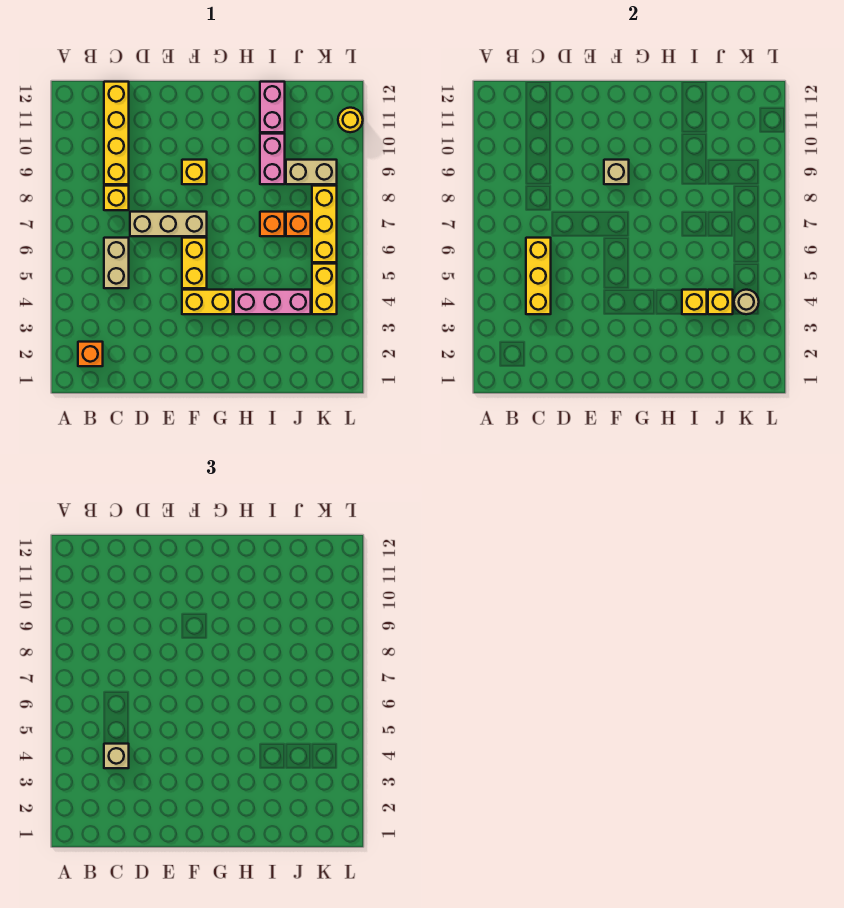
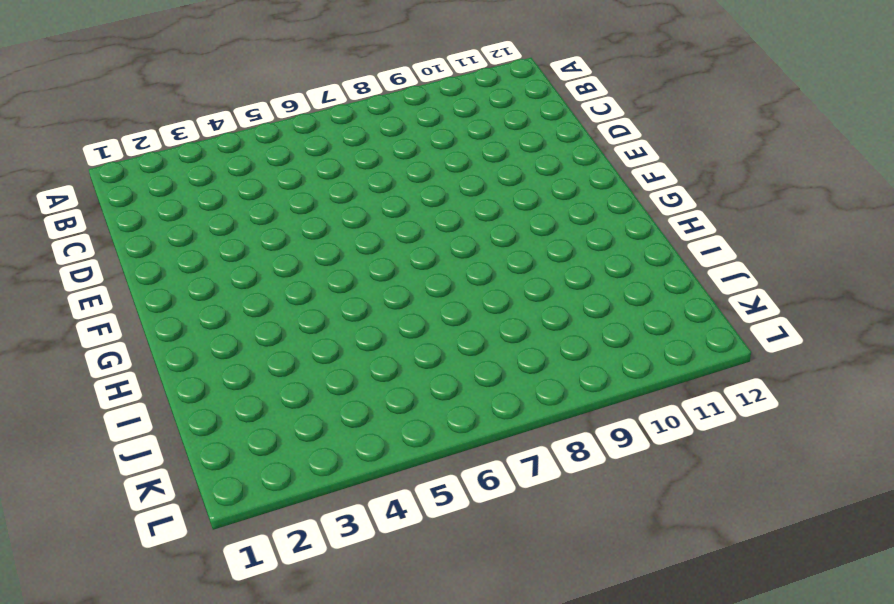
none -> orange brick B2 level 1
none -> tan brick C5:C6 level 1
none -> yellow brick C8 level 1

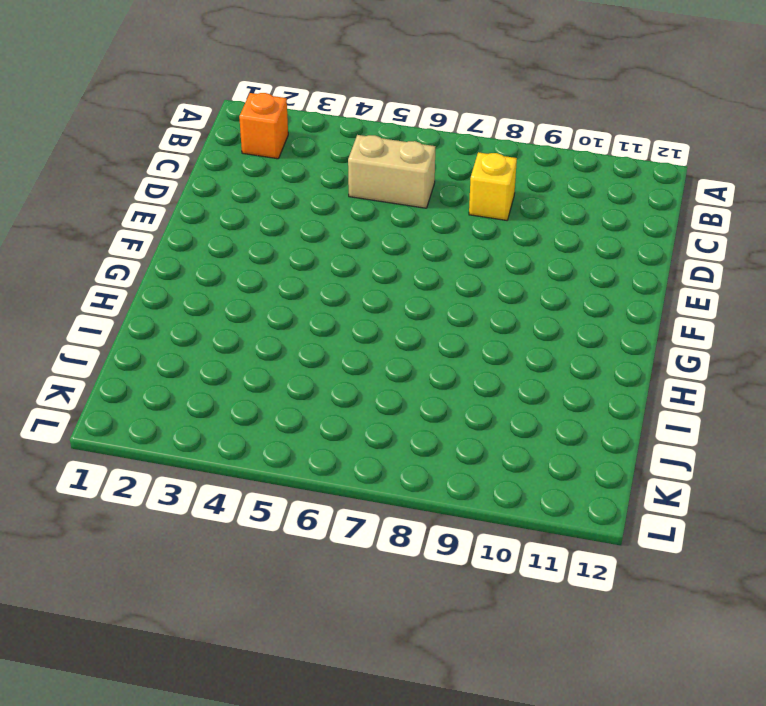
none -> yellow brick C9:C12 level 1
none -> tan brick D7:F7 level 1
none -> yellow brick F4:G4 level 1

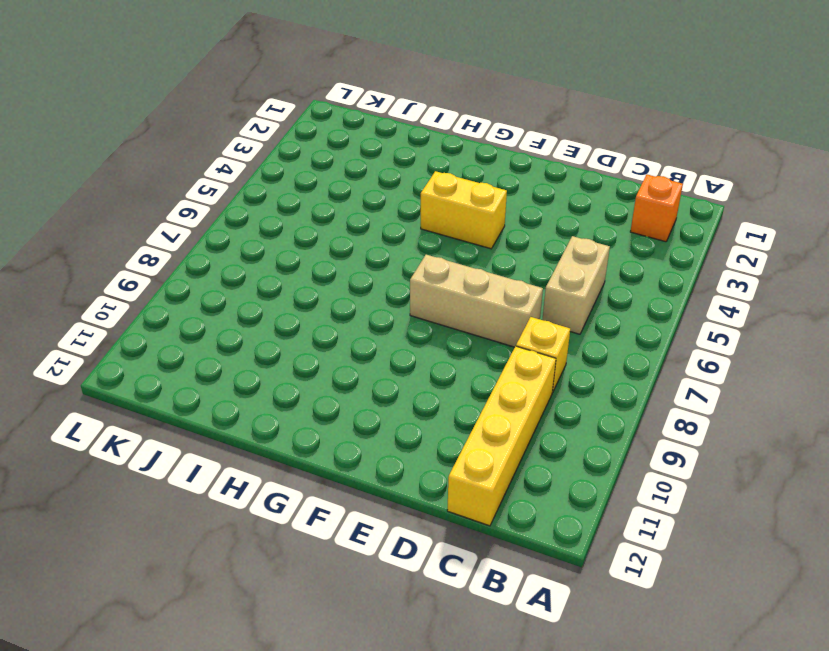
none -> yellow brick F5:F6 level 1
none -> yellow brick F9 level 1
none -> pink brick H4:J4 level 1

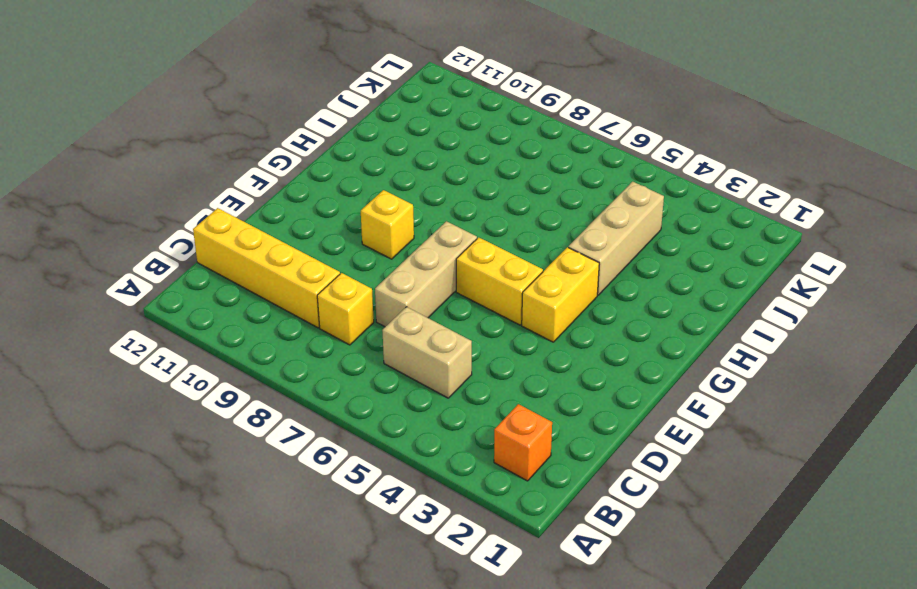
tan brick H4:J4 level 1 -> pink brick H4:J4 level 1
none -> orange brick I7 level 1
none -> pink brick I9:I10 level 1
none -> pink brick I11:I12 level 1

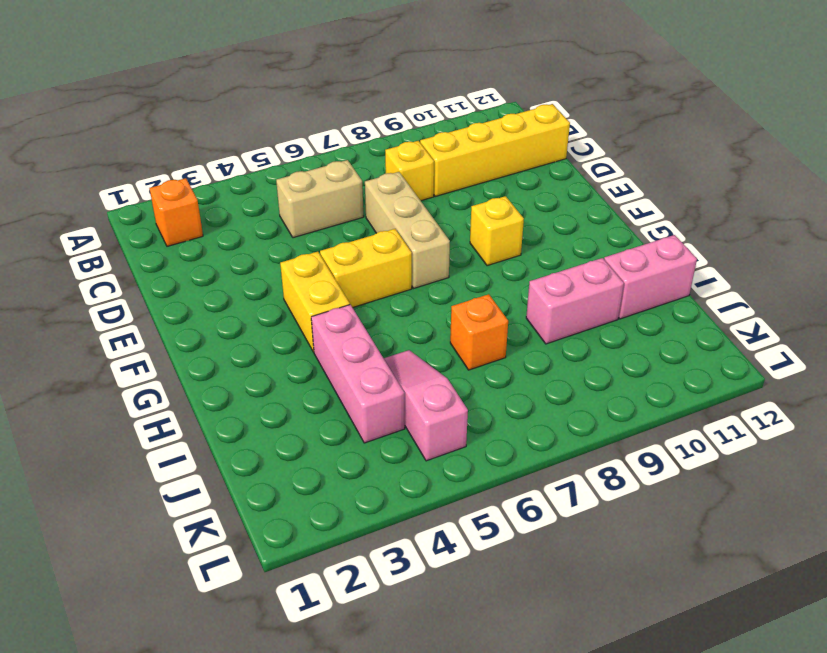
pink slope I5:K5 level 1 top K -> yellow brick K4:K5 level 1
none -> orange brick J7 level 1
none -> tan brick J9:K9 level 1
none -> yellow brick K6:K8 level 1

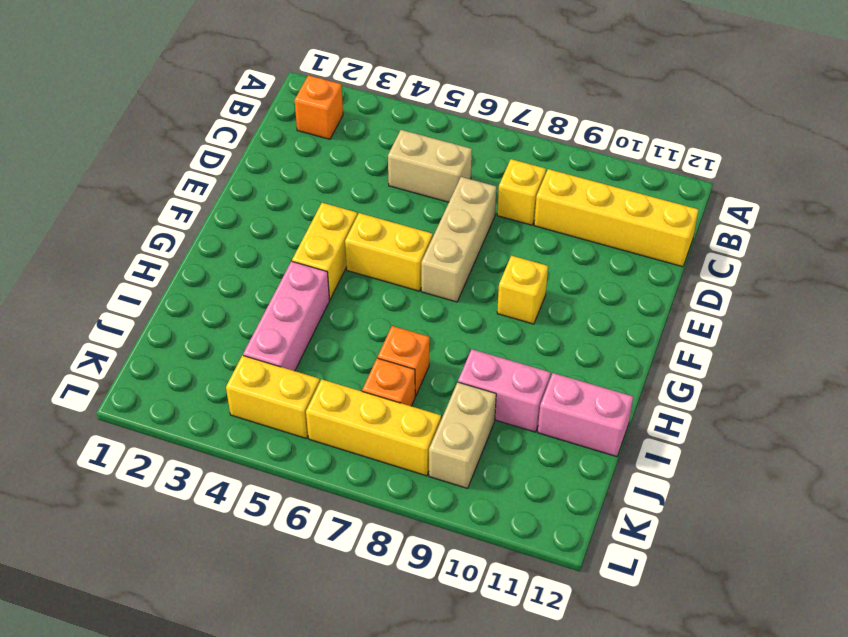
none -> yellow round brick L11 level 1
none -> yellow brick C4:C6 level 2
none -> tan brick F9 level 2

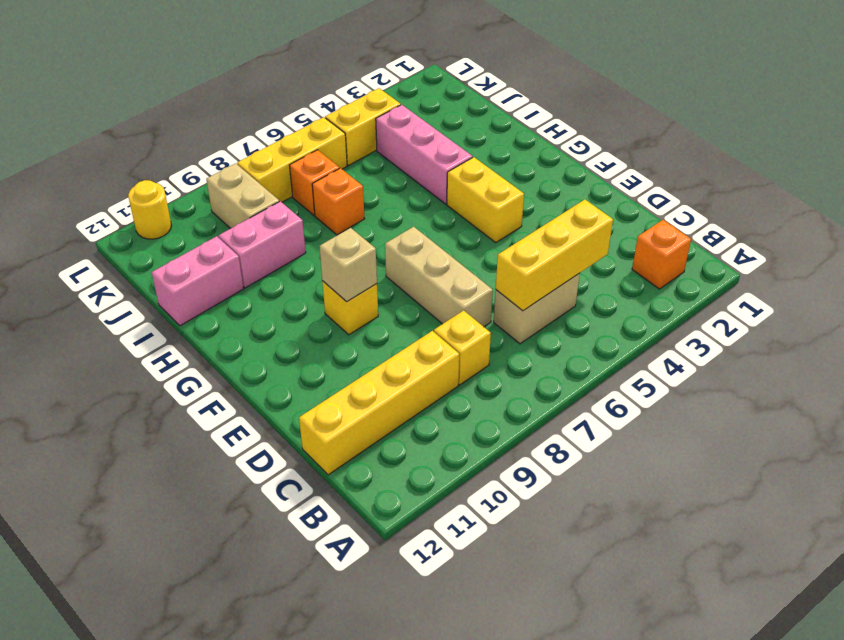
none -> yellow brick F5:F6 level 1
none -> yellow brick I4 level 2
none -> yellow brick J4 level 2

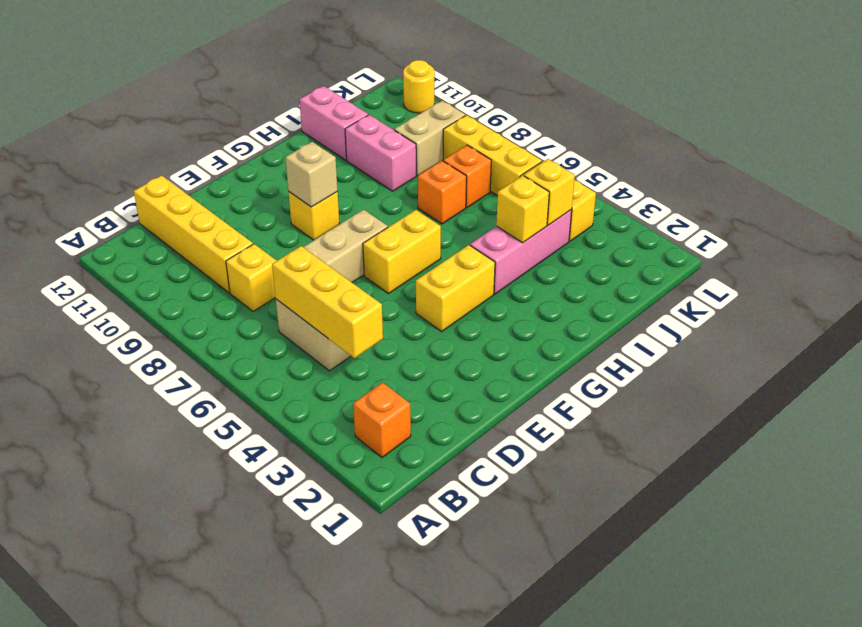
yellow brick F6:G6 level 1 -> yellow brick F5:F6 level 1
none -> tan round brick K4 level 2
none -> tan brick C4 level 3

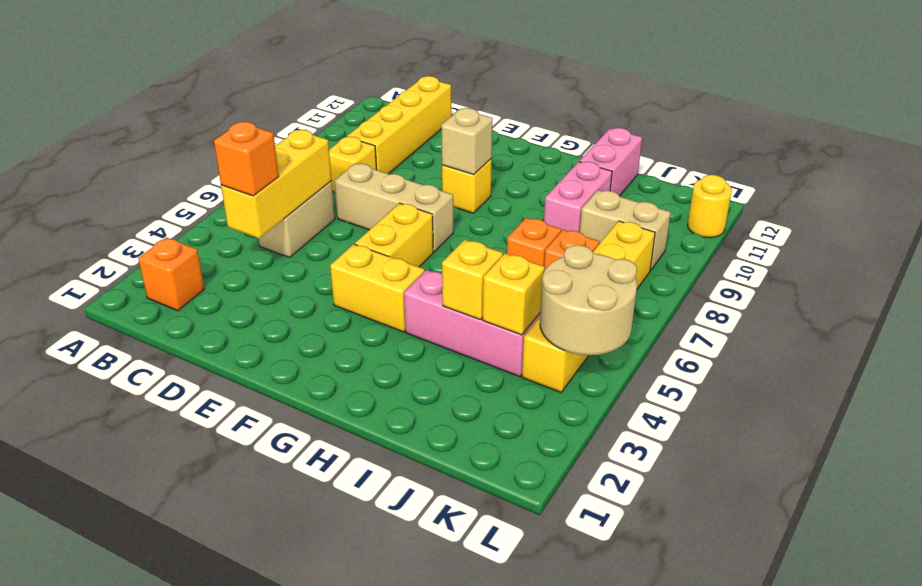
orange brick C4 level 3 -> tan brick C4 level 3
tan round brick K4:L5 level 2 -> tan round brick K4 level 2

